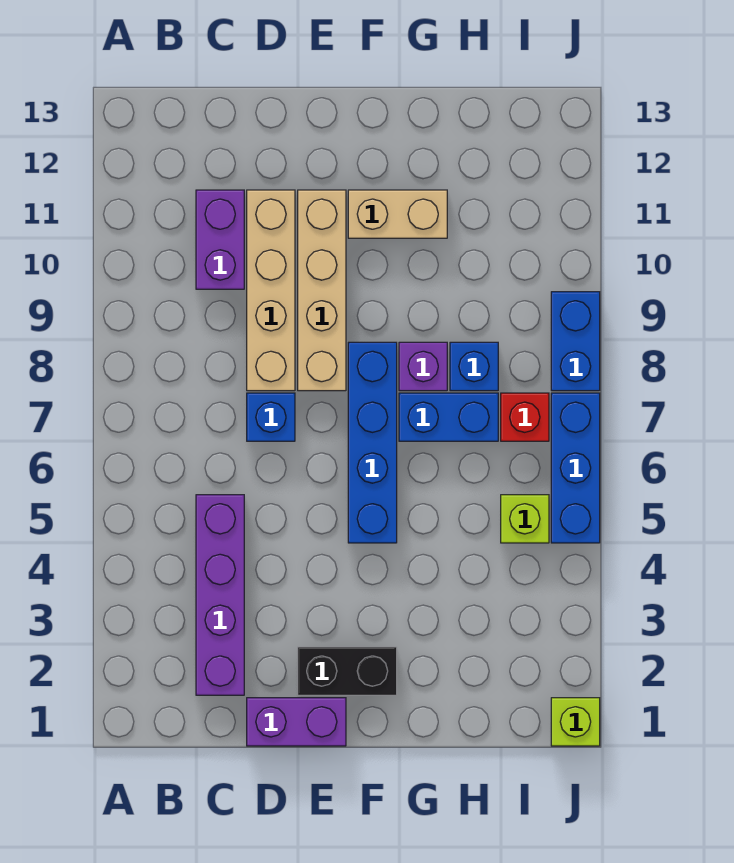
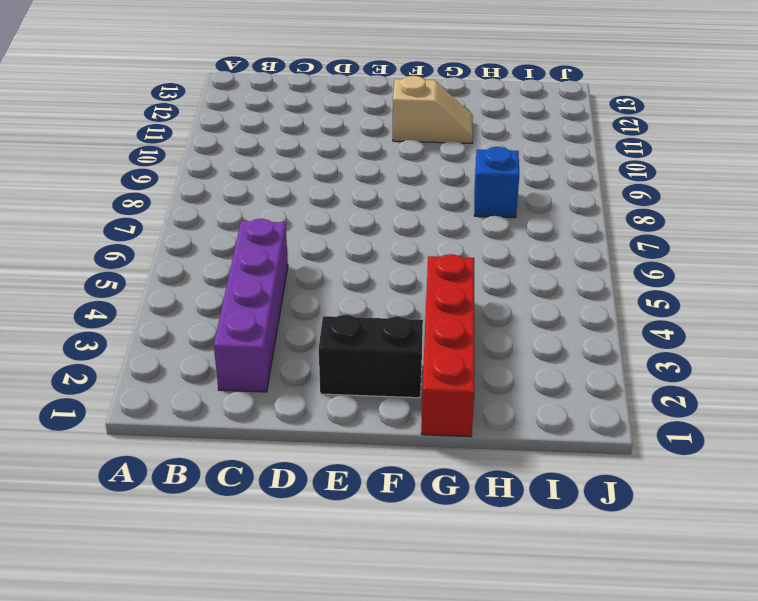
tan slope F11:G11 level 1 top F -> tan brick F11:G11 level 1
red brick G1:G4 level 1 -> none
none -> purple brick C10:C11 level 1
none -> purple brick D1:E1 level 1
none -> blue brick D7 level 1

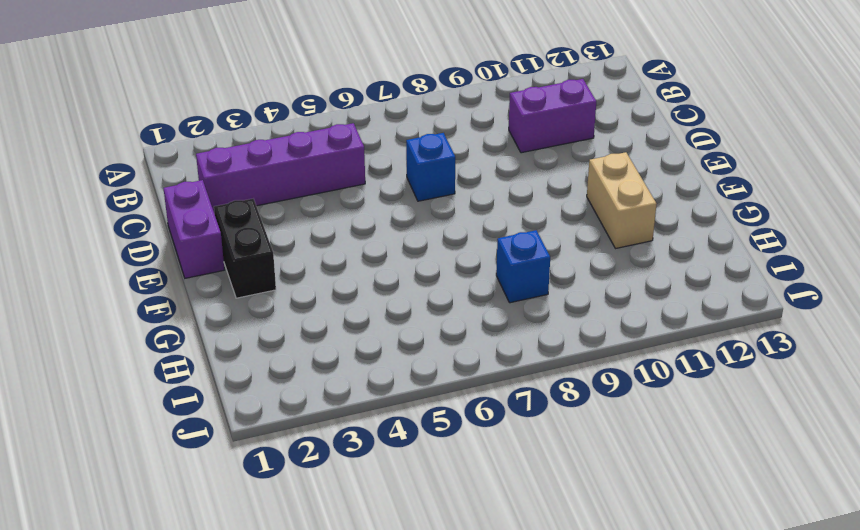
none -> tan brick D8:D11 level 1
none -> tan brick E8:E11 level 1
none -> blue brick F5:F8 level 1

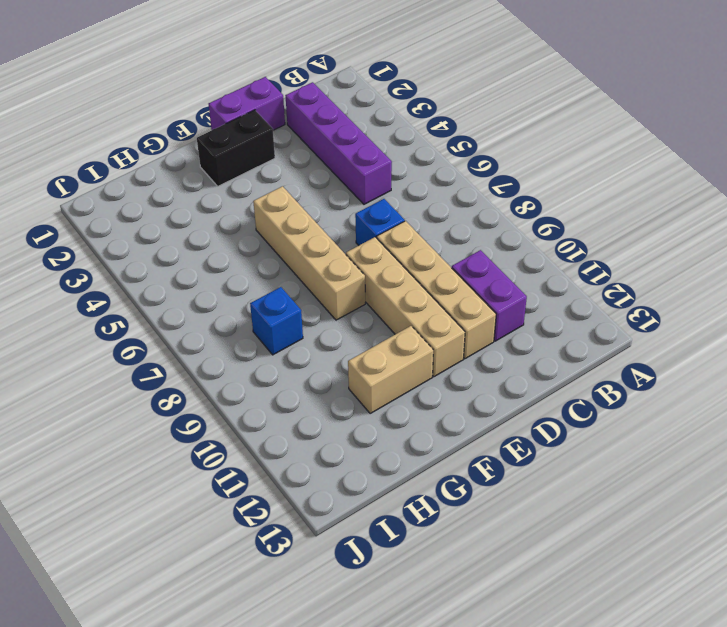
tan brick F5:F8 level 1 -> blue brick F5:F8 level 1
none -> blue brick G7:H7 level 1
none -> purple brick G8 level 1
none -> lime brick I5 level 1

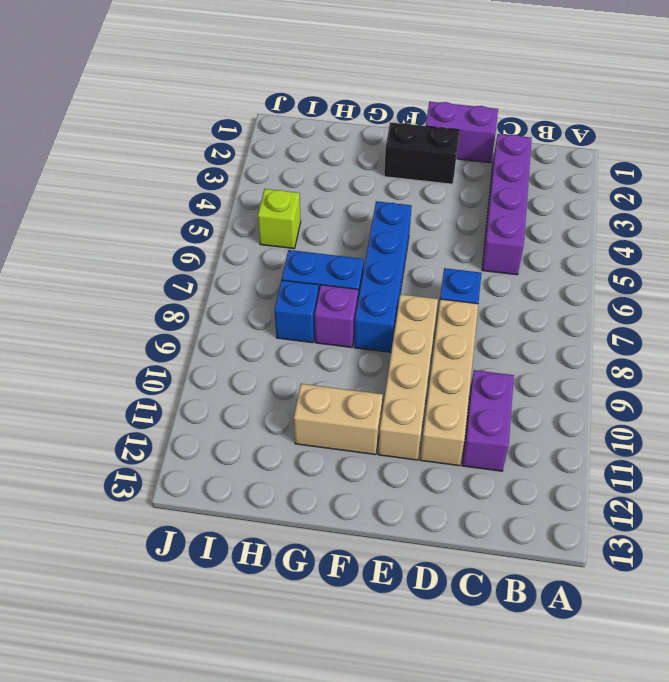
none -> red brick I7 level 1
none -> lime brick J1 level 1
none -> blue brick J5:J7 level 1

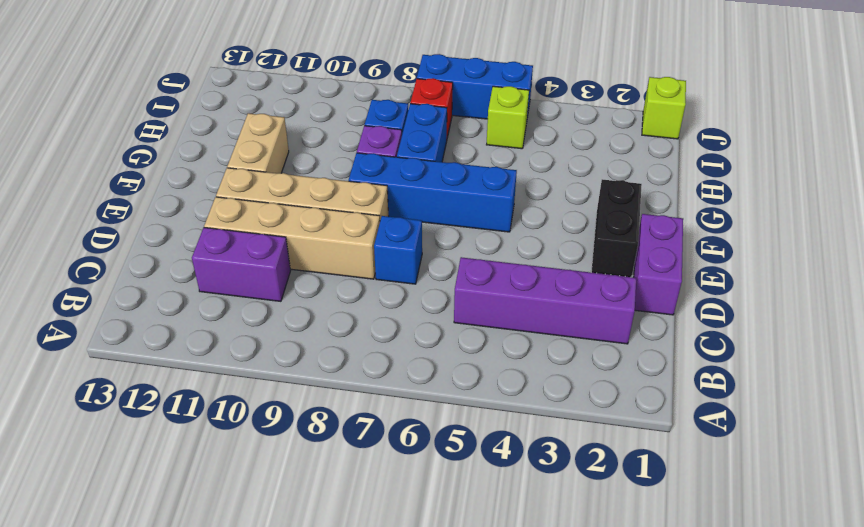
none -> blue brick J8:J9 level 1

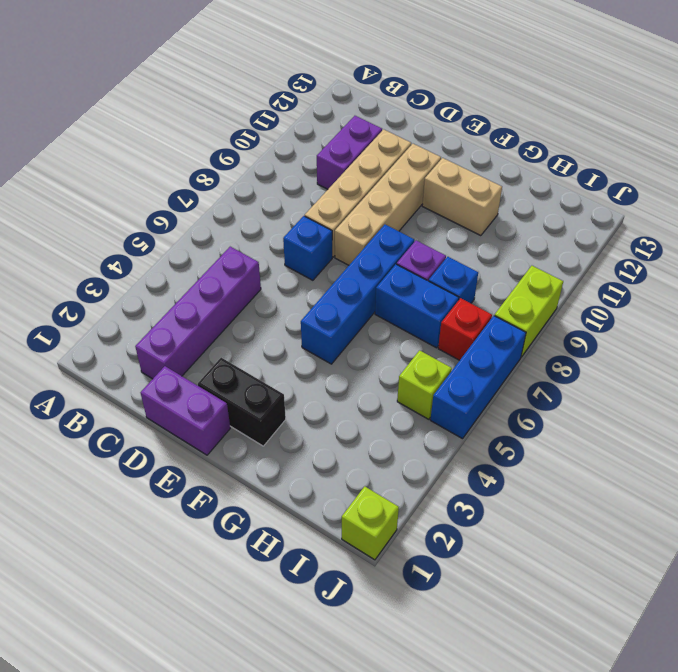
lime brick J8:J9 level 1 -> blue brick J8:J9 level 1

